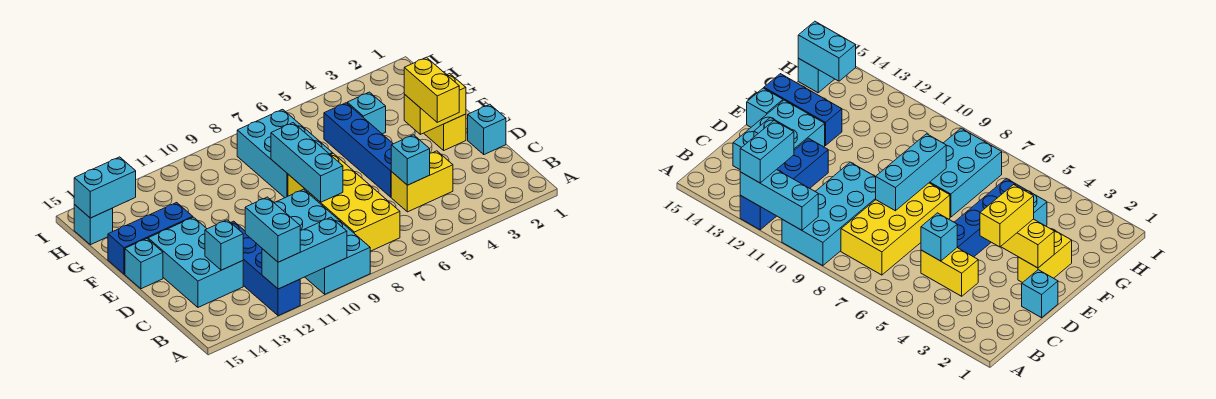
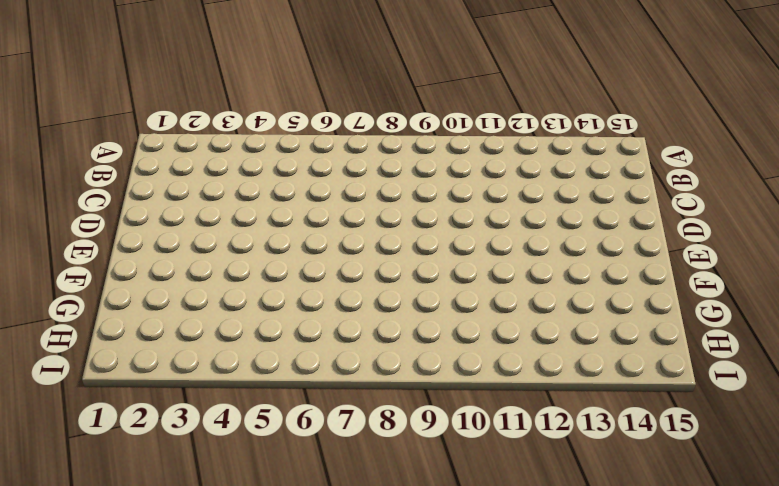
none -> cyan brick A9:D10 level 1
none -> blue brick A12:D12 level 1
none -> yellow brick B7:E8 level 1

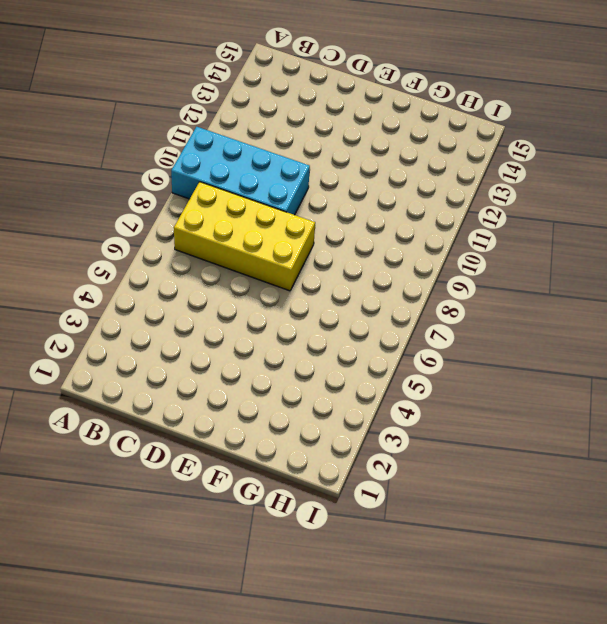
none -> blue brick A12:D12 level 1
none -> yellow brick C4:C5 level 1
none -> cyan brick C13:E14 level 1

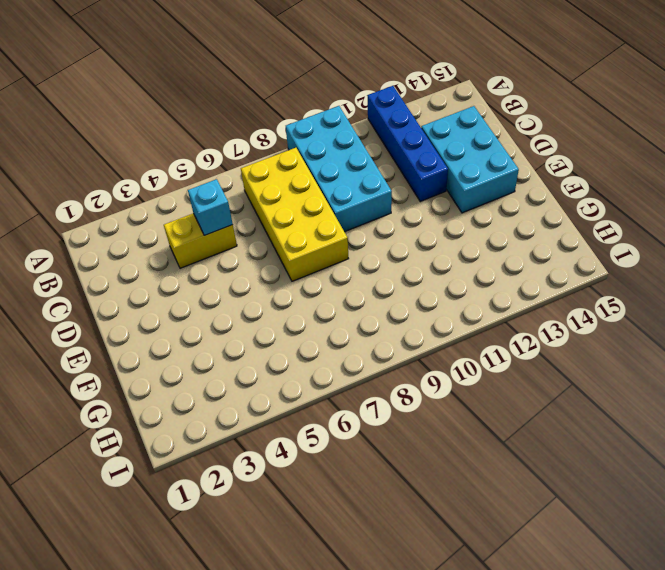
none -> cyan brick D1 level 1
none -> blue brick D5:G5 level 1
none -> yellow brick E2:F2 level 1

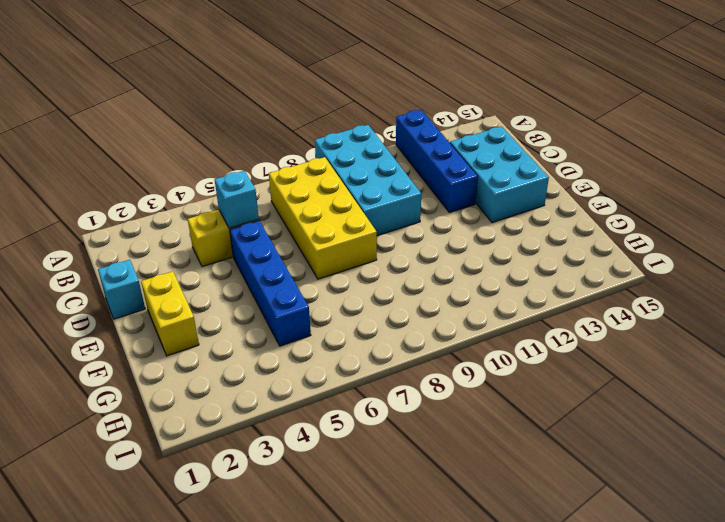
none -> cyan brick E15 level 1
none -> cyan brick F7:H8 level 1
none -> blue brick F13:F15 level 1

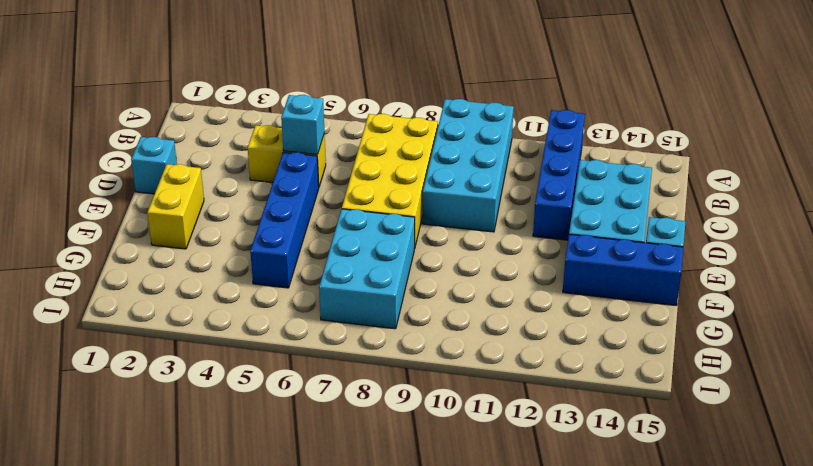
none -> cyan brick G4 level 1
none -> cyan brick H15 level 1
none -> cyan brick A10:A12 level 2

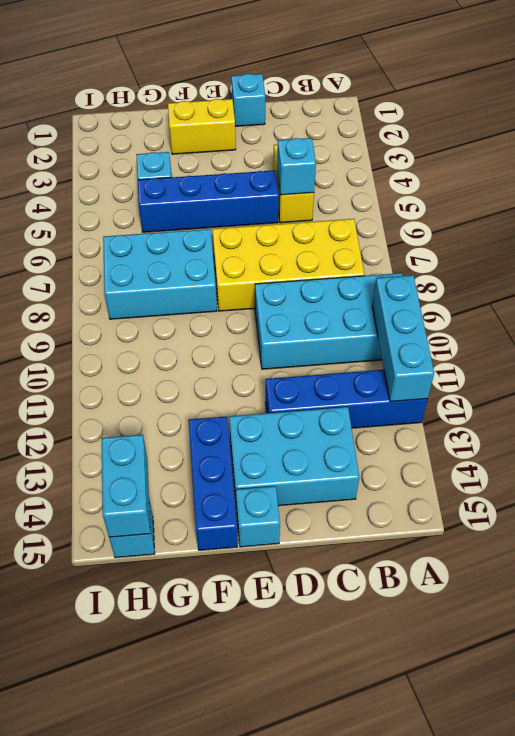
none -> cyan brick C13 level 2
none -> cyan brick D8:F8 level 2
none -> yellow brick E2:E3 level 2

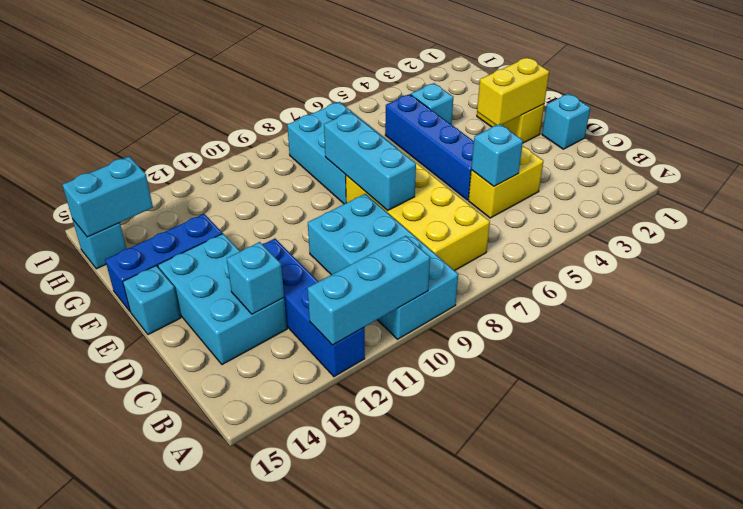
none -> cyan brick A12:B12 level 3
none -> yellow brick D3:E3 level 3

